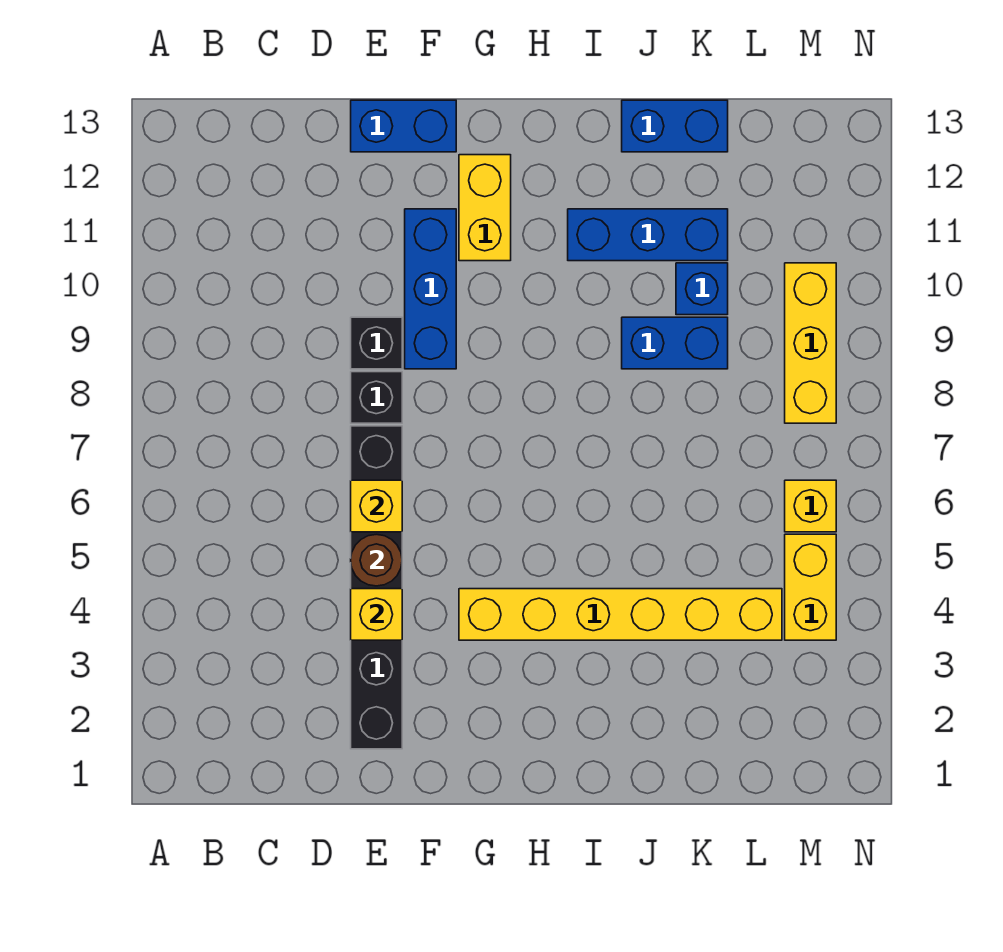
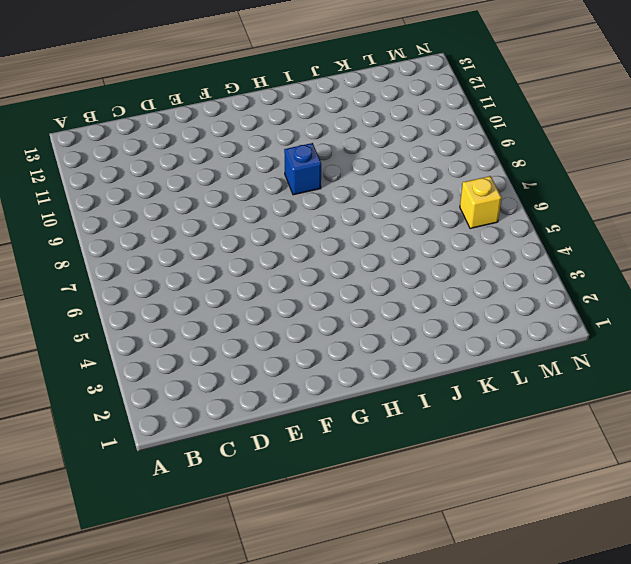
blue brick H9 level 1 -> blue brick K10 level 1
none -> black brick E2:E7 level 1
none -> black brick E8 level 1
none -> black brick E9 level 1

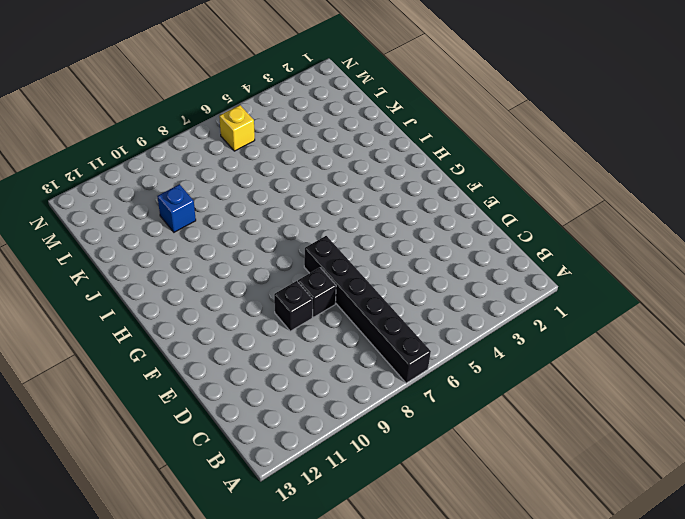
black brick A7:F7 level 1 -> black brick E2:E7 level 1
none -> blue brick E13:F13 level 1
none -> blue brick F9:F11 level 1
none -> yellow brick G4:L4 level 1

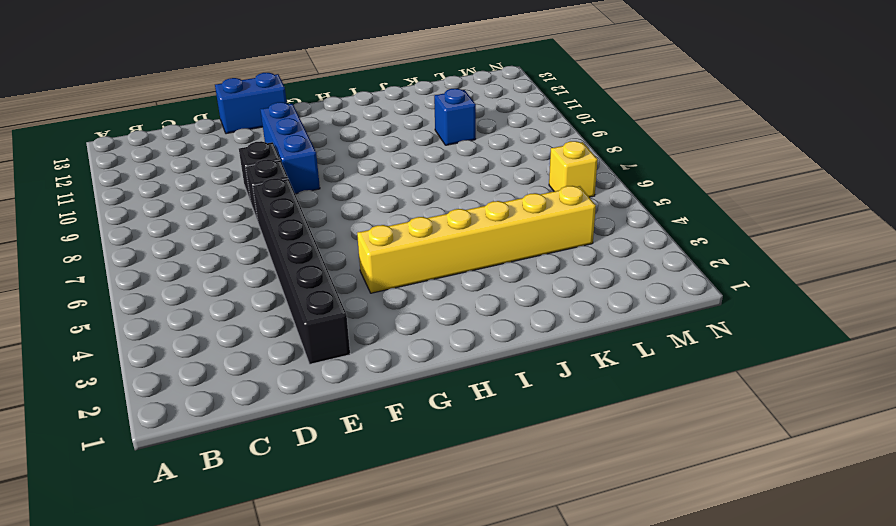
none -> yellow brick G11:G12 level 1
none -> blue brick I11:K11 level 1
none -> blue brick J9:K9 level 1

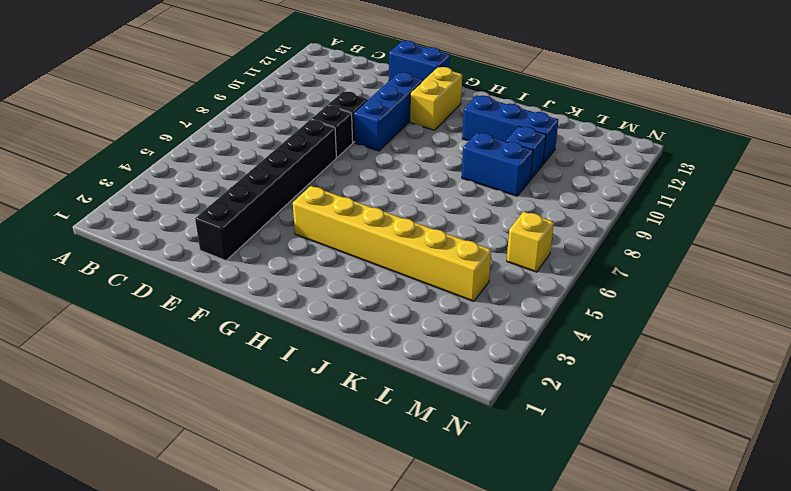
none -> blue brick J13:K13 level 1
none -> yellow brick M4:M5 level 1
none -> yellow brick M8:M10 level 1

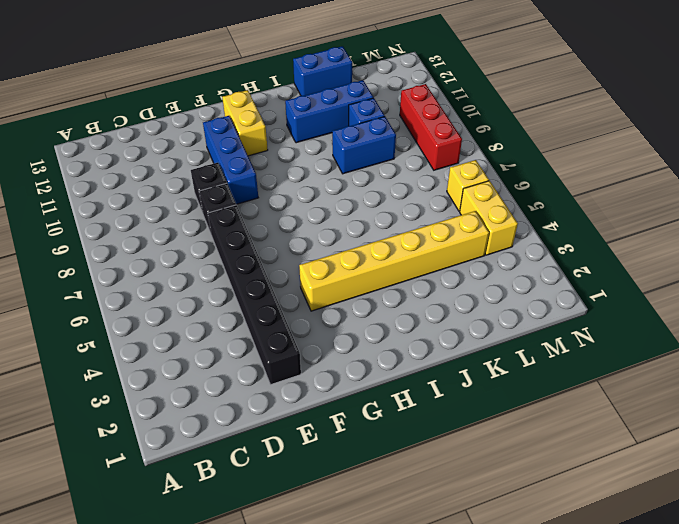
red brick M8:M10 level 1 -> yellow brick M8:M10 level 1
none -> blue brick E13:F13 level 1
none -> yellow brick E4 level 2
none -> brown round brick E5 level 2

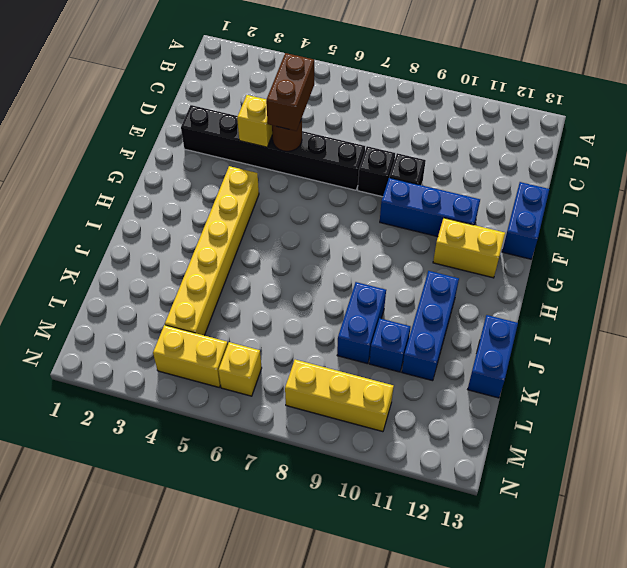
brown brick D5:E5 level 3 -> none
none -> yellow brick E6 level 2

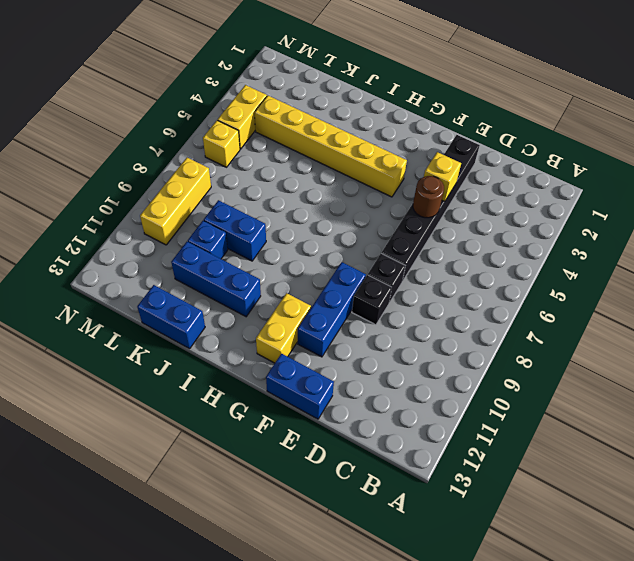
none -> yellow brick E6 level 2

